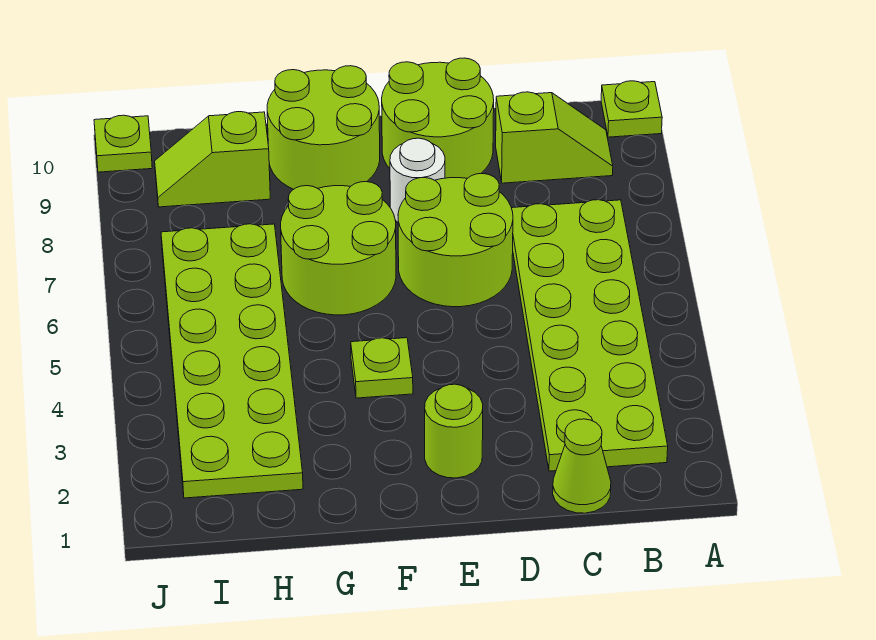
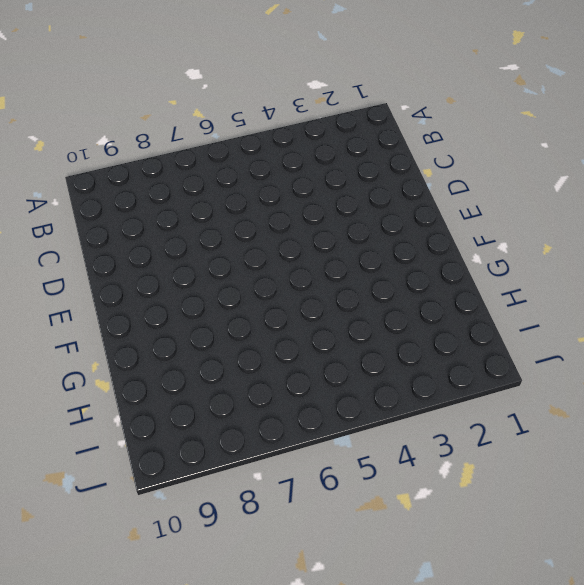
none -> lime plate A10 level 1
none -> lime plate B2:C7 level 1
none -> lime slope B9:C9 level 1 top C

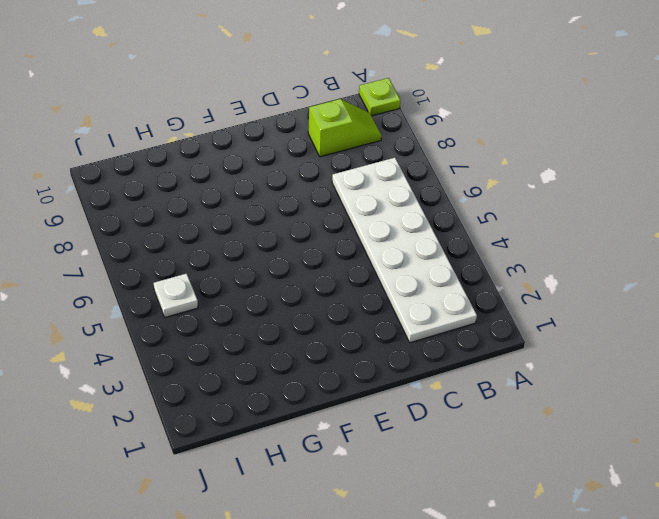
white plate B2:C7 level 1 -> lime plate B2:C7 level 1
white plate I5 level 1 -> lime plate H2:I7 level 1
none -> lime cone C1 level 1
none -> lime round brick D6:E7 level 1
none -> lime round brick D9:E10 level 1

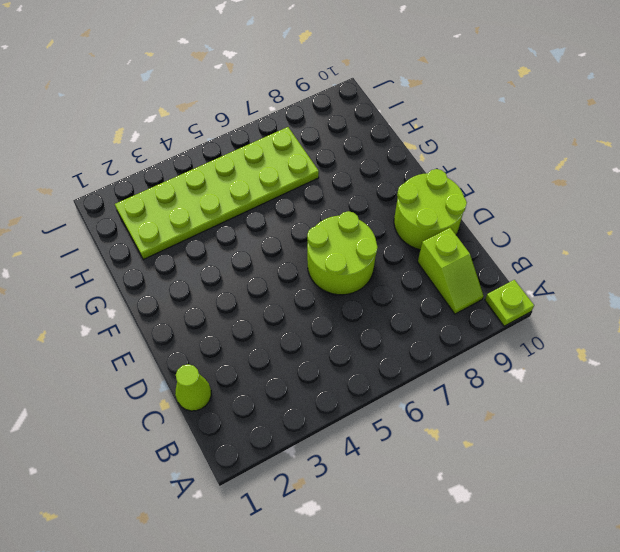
none -> lime plate B2:C7 level 1
none -> lime round brick E2 level 1
none -> white round brick E8 level 1

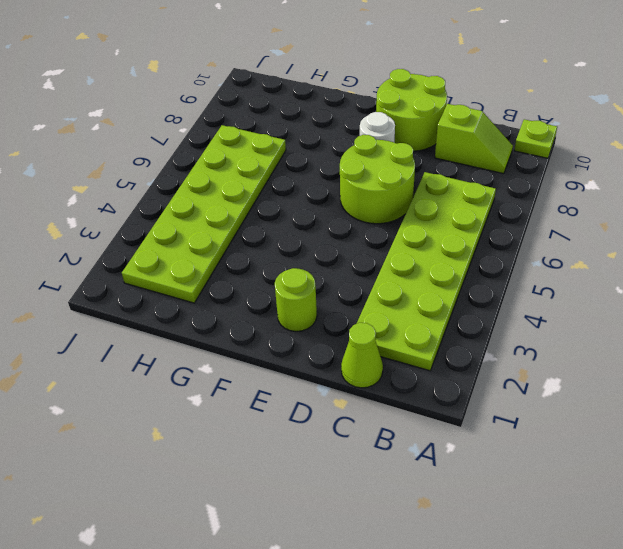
none -> lime plate F4 level 1
none -> lime round brick F6:G7 level 1
none -> lime round brick F9:G10 level 1

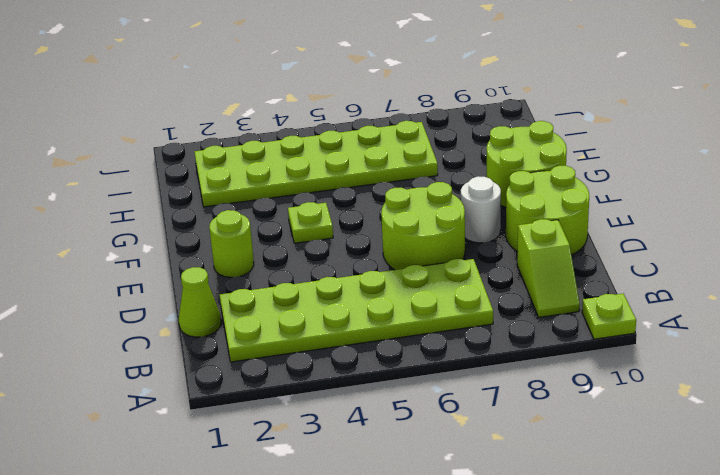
none -> lime round brick F6:G7 level 1
none -> lime slope H9:I9 level 1 top H
none -> lime plate J10 level 1

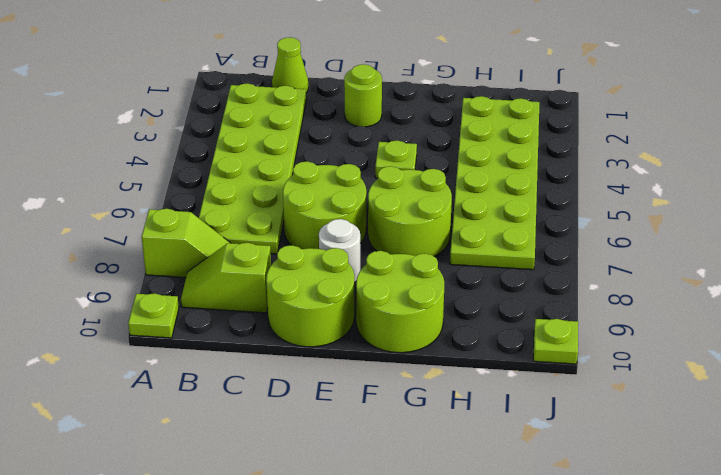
lime slope A8:B8 level 1 top A -> lime slope H9:I9 level 1 top H

